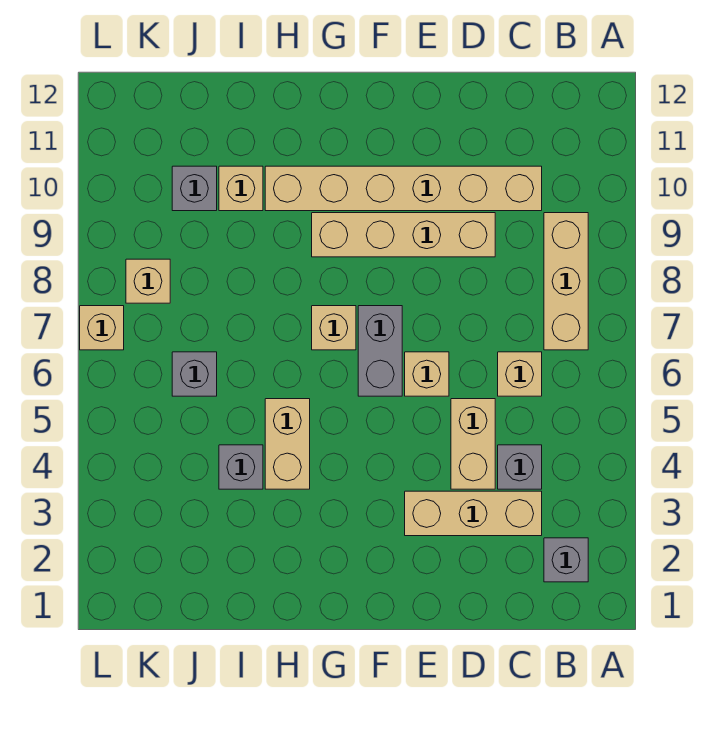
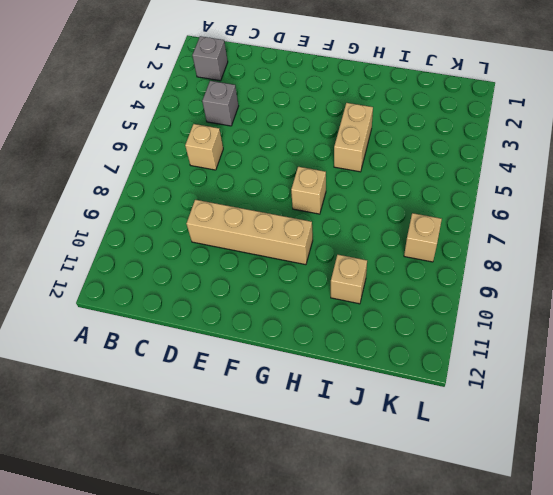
none -> tan brick B7:B9 level 1
none -> tan brick C3:E3 level 1
none -> tan brick C10:H10 level 1

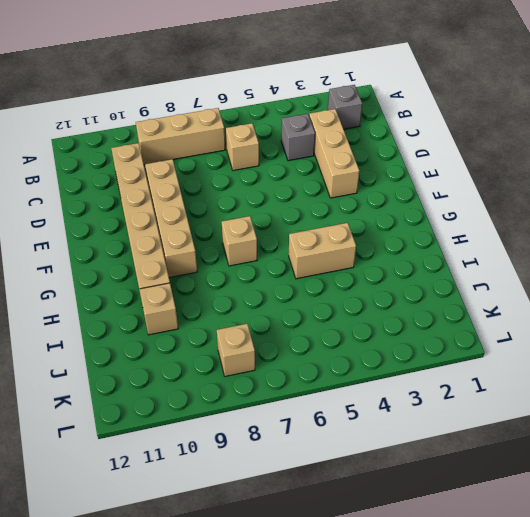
none -> tan brick D4:D5 level 1
none -> tan brick E6 level 1
none -> grey brick F6:F7 level 1

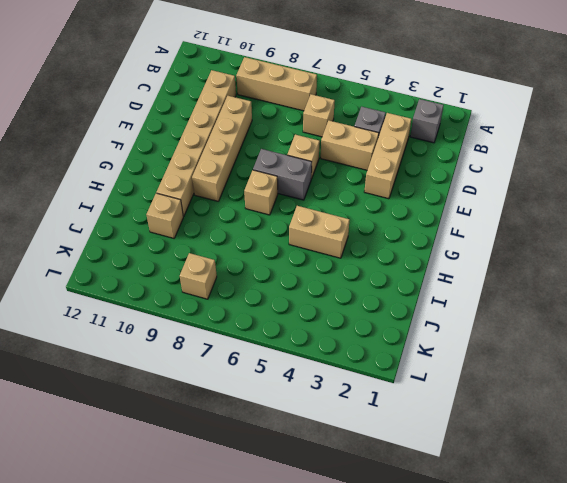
none -> grey brick I4 level 1
none -> grey brick J6 level 1
none -> grey brick J10 level 1

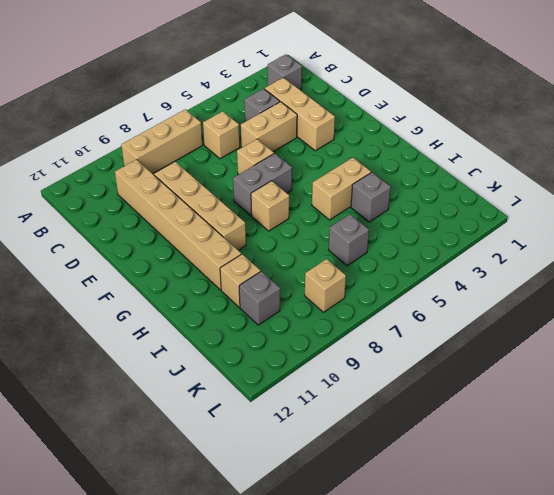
none -> tan brick L7 level 1

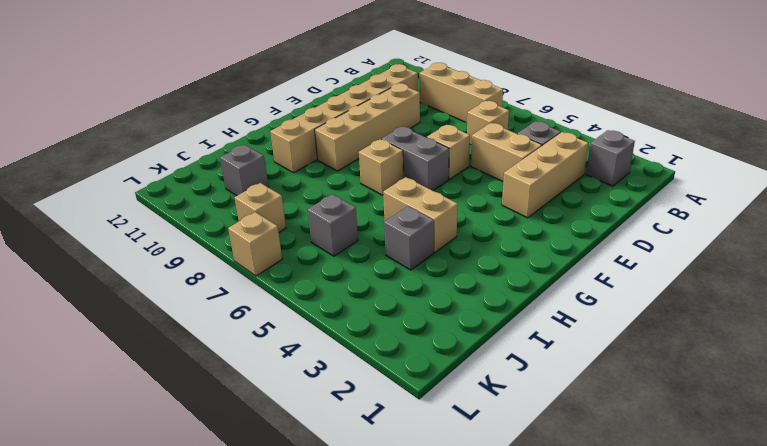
none -> tan brick I10 level 1

